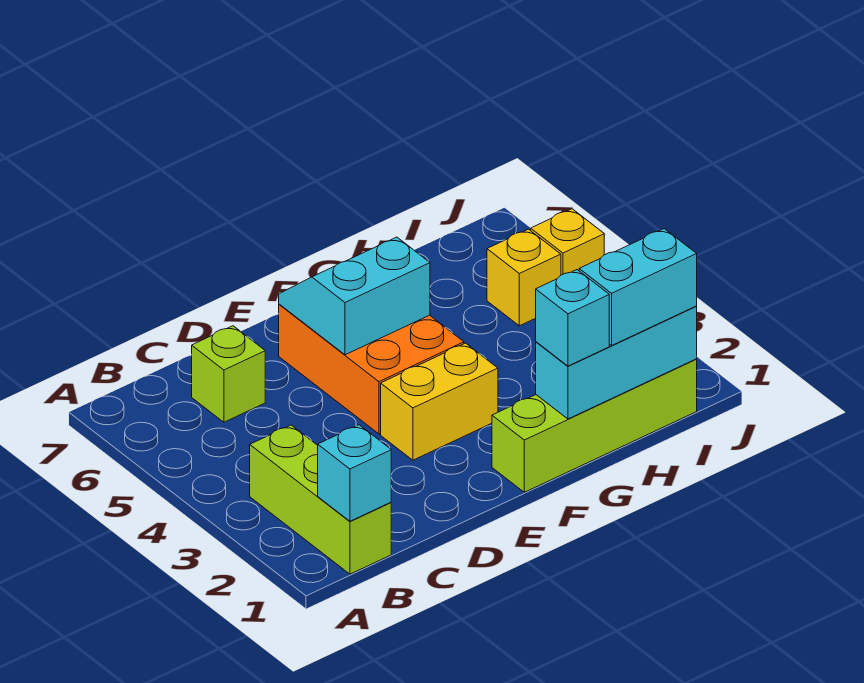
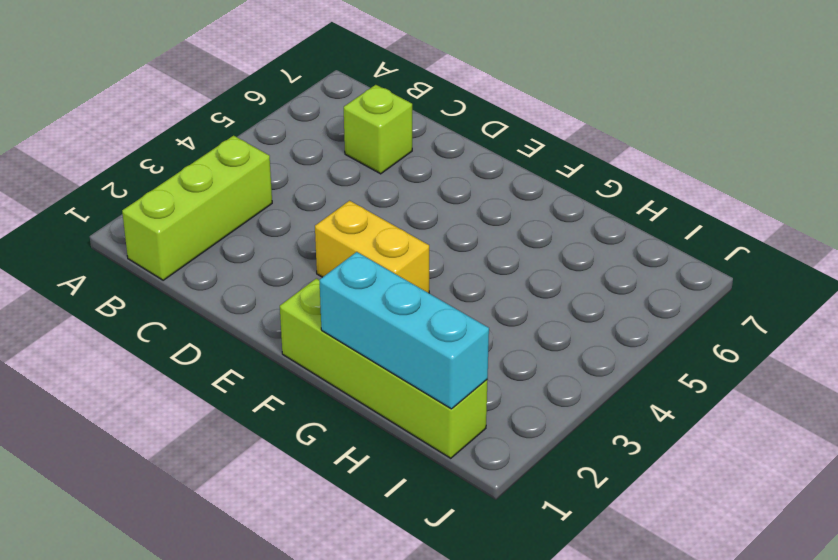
none -> orange brick E4:F6 level 1
none -> yellow brick I5 level 1
none -> yellow brick J5 level 1

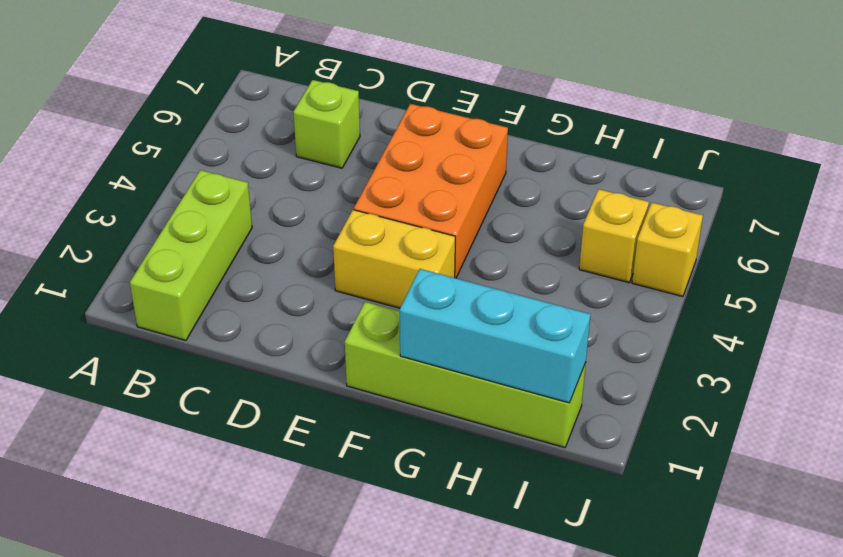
none -> cyan brick B1 level 2
none -> cyan slope E5:F6 level 2 top 5
none -> cyan brick G1 level 3

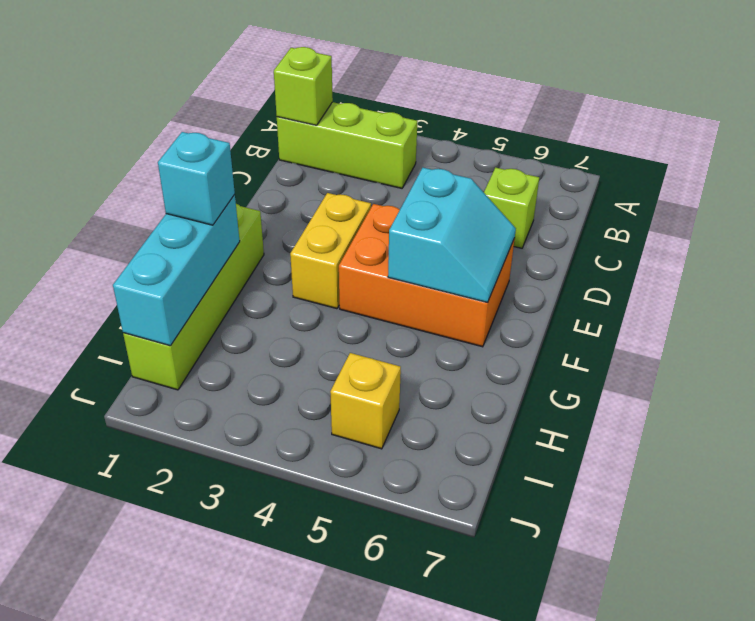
lime brick B1 level 2 -> cyan brick B1 level 2
none -> yellow brick J5 level 1
none -> cyan brick H1:I1 level 3

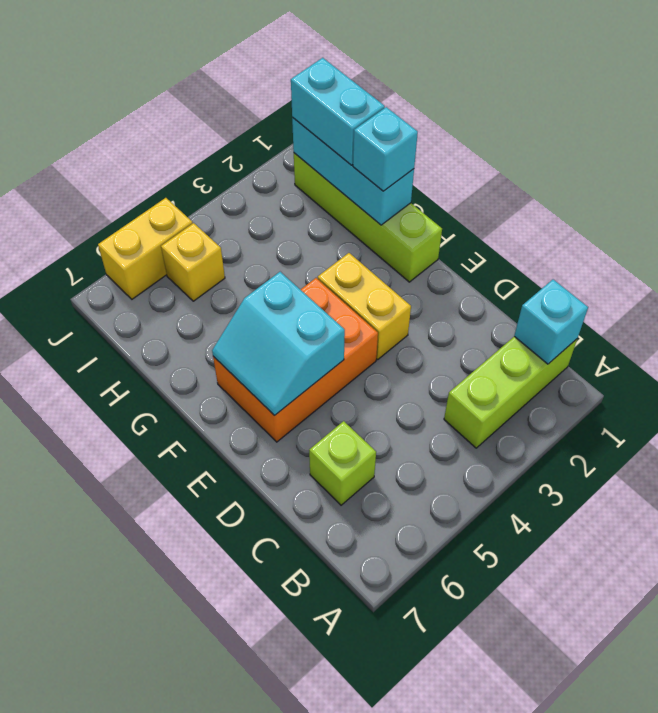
yellow brick J5:J6 level 1 -> yellow brick J5 level 1

